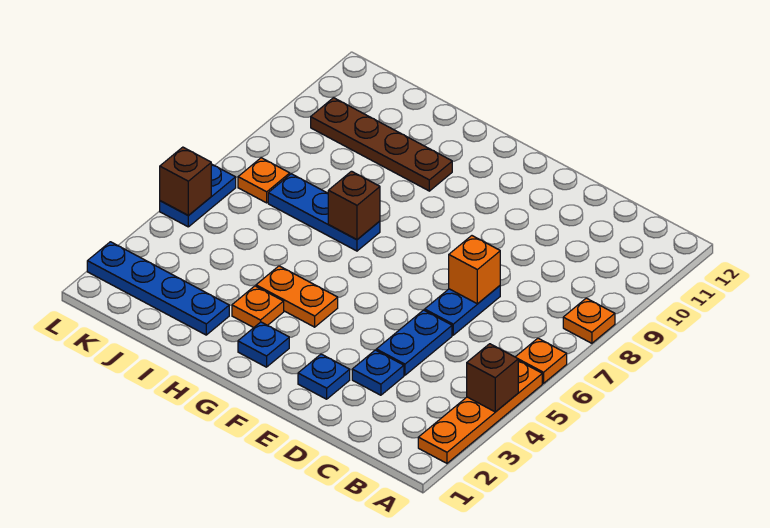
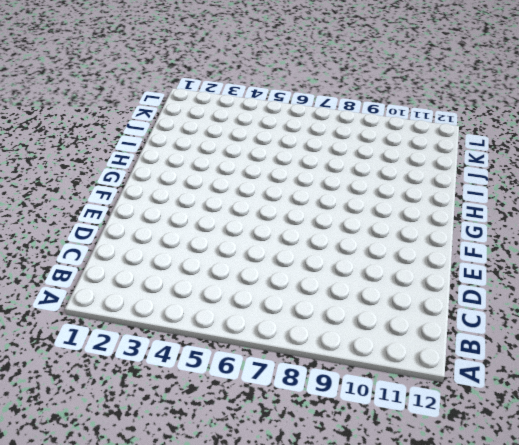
none -> orange plate A2:A5 level 1
none -> orange plate A6 level 1
none -> orange plate A8 level 1

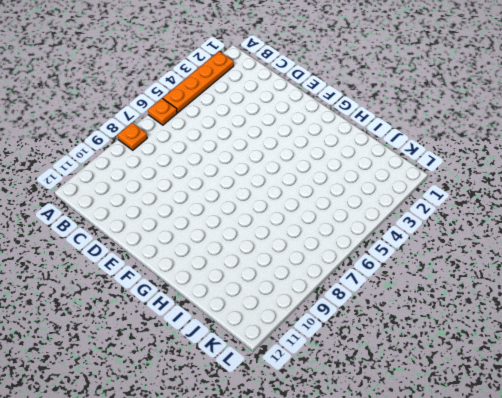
none -> blue plate D3 level 1
none -> blue plate D4:D5 level 1
none -> blue plate D6:D7 level 1

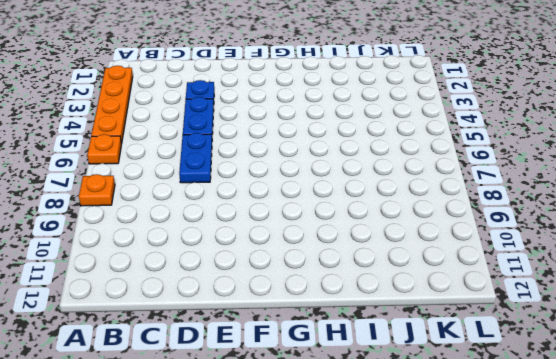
none -> blue plate E2 level 1
none -> blue plate G2 level 1
none -> orange plate G4:H4 level 1

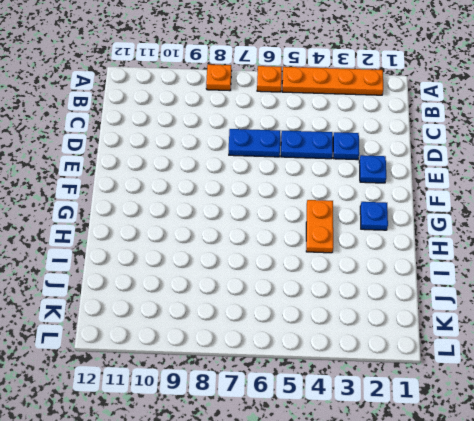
none -> orange plate H3 level 1
none -> blue plate H7:J7 level 1
none -> brown plate H10:K10 level 1

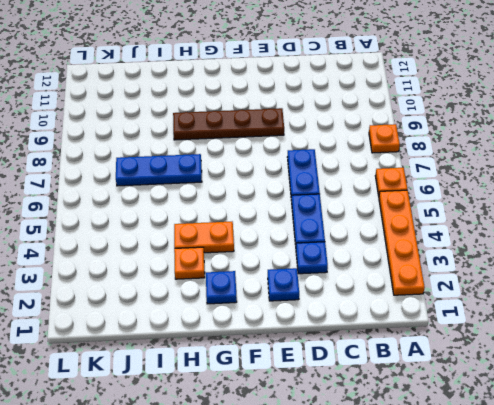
brown plate E9:H9 level 1 -> brown plate H10:K10 level 1
none -> blue plate I2:L2 level 1
none -> orange plate K7 level 1
none -> blue plate L5:L6 level 1

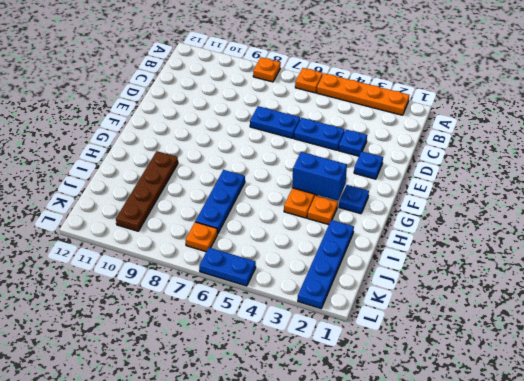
blue brick G3:G4 level 2 -> none
none -> brown brick A4 level 2
none -> orange brick D7 level 2
none -> brown brick H7 level 2

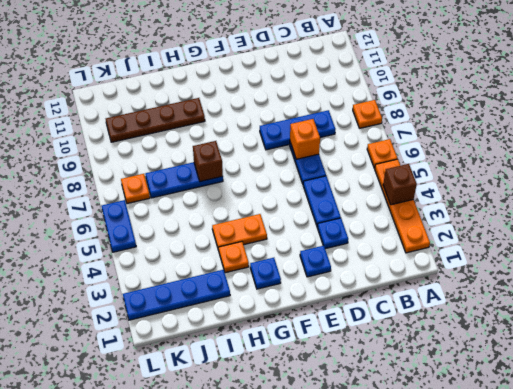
blue plate C8:E8 level 1 -> none
none -> brown brick L5 level 2

